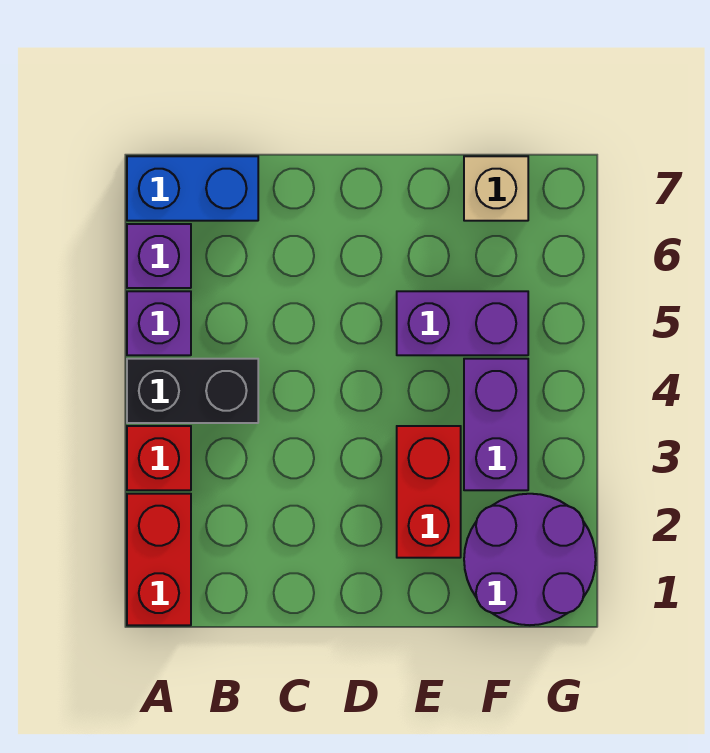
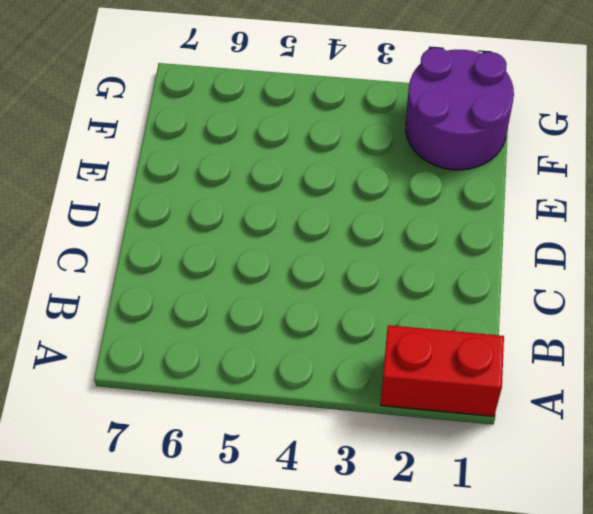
none -> red brick A3 level 1
none -> black brick A4:B4 level 1

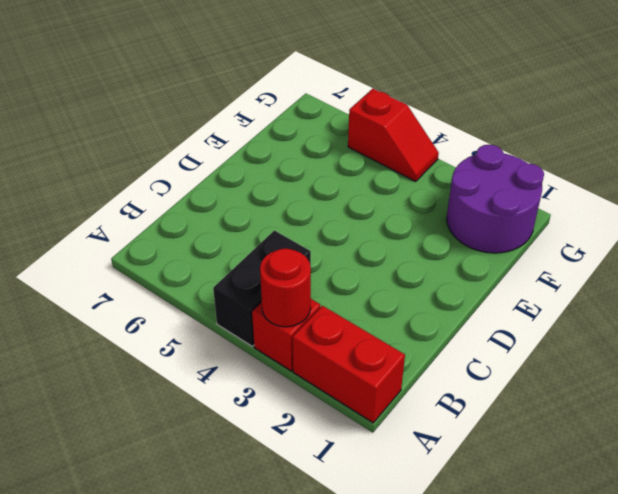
red round brick A3 level 2 -> none
red slope G4:G5 level 1 top 5 -> none
none -> purple brick A5 level 1
none -> purple brick A6 level 1

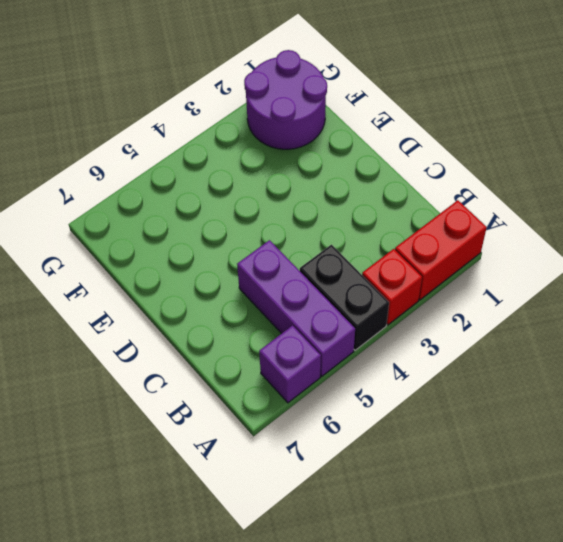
purple brick A5:C5 level 1 -> purple brick A5 level 1
none -> blue brick A7:B7 level 1
none -> red brick E2:E3 level 1

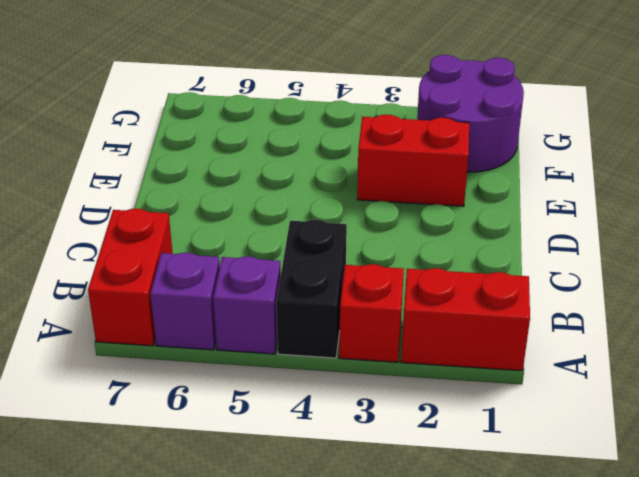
red brick A7:B7 level 1 -> blue brick A7:B7 level 1
none -> purple brick E5:F5 level 1
none -> purple brick F3:F4 level 1

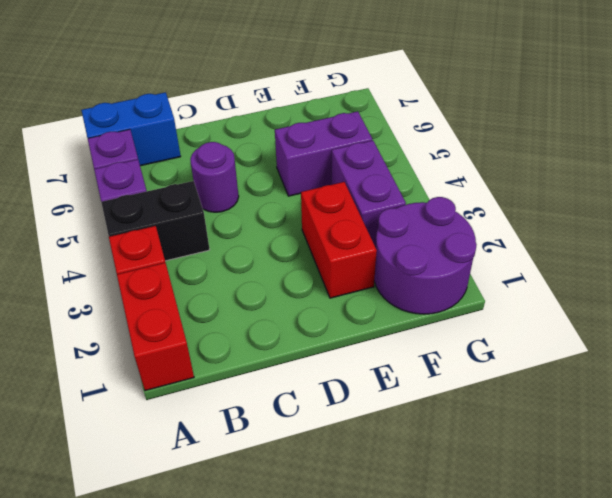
purple round brick C5 level 1 -> none
none -> tan brick F7 level 1

